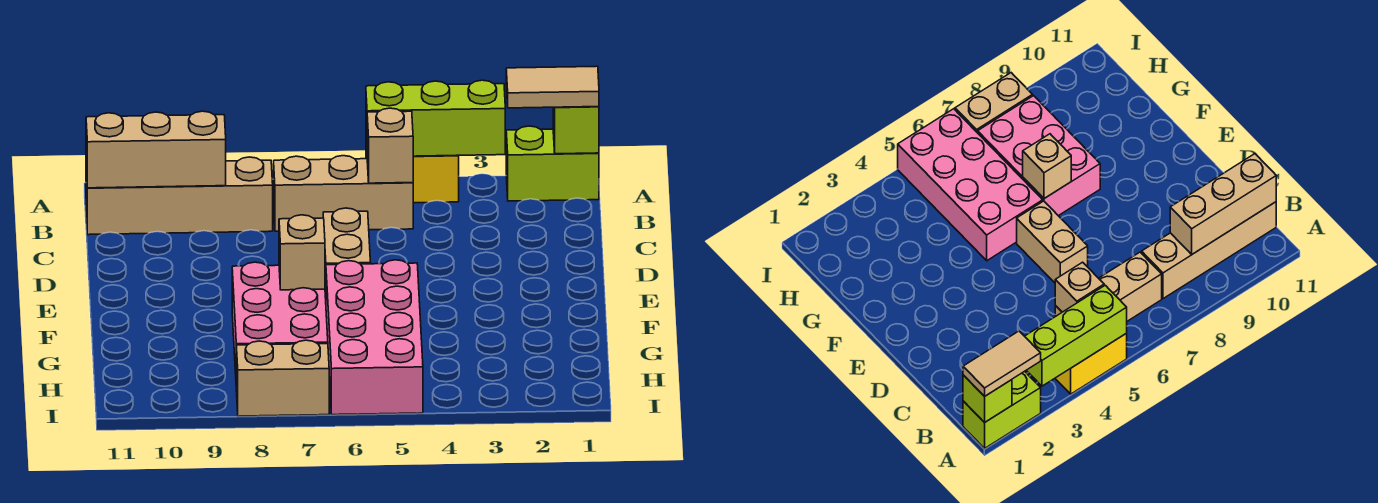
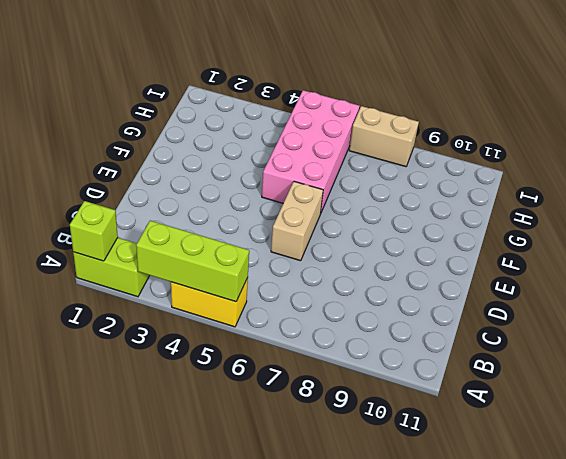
none -> tan brick B5:B7 level 1
none -> tan brick B8:B11 level 1
none -> pink brick F7:H8 level 1

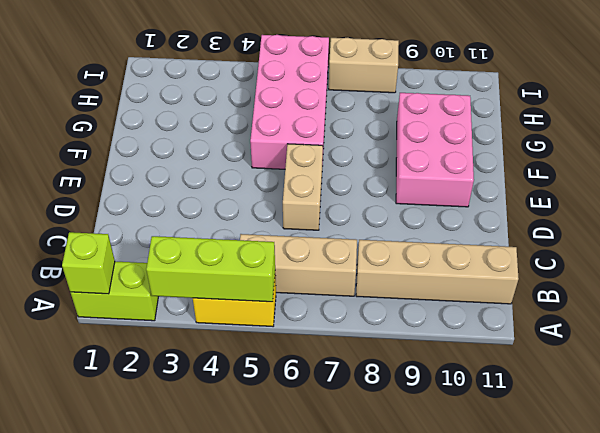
pink brick E9:G10 level 1 -> pink brick F7:H8 level 1
none -> tan brick B5 level 2
none -> tan brick B9:B11 level 2
none -> tan brick F7 level 2

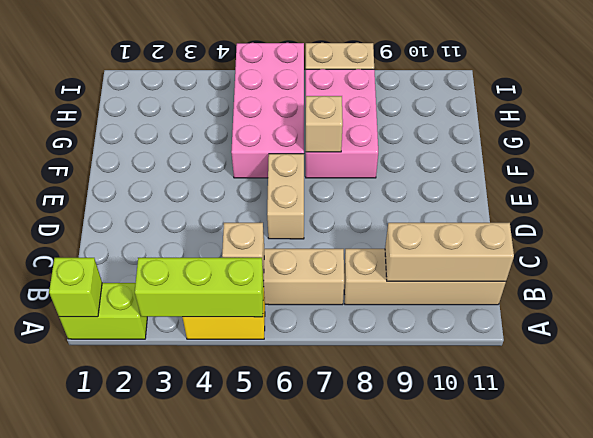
none -> tan tile A1:A2 level 3

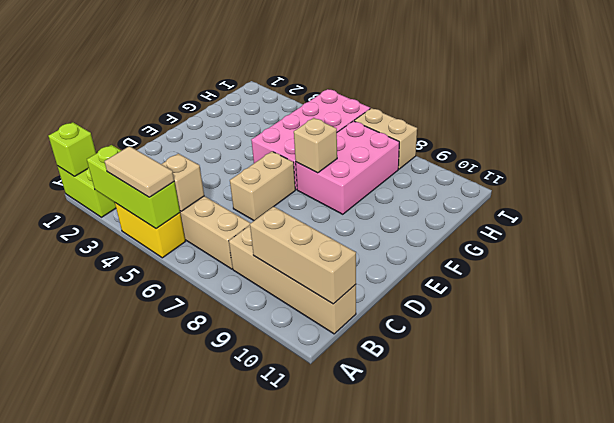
tan tile A4:A5 level 3 -> tan tile A1:A2 level 3

